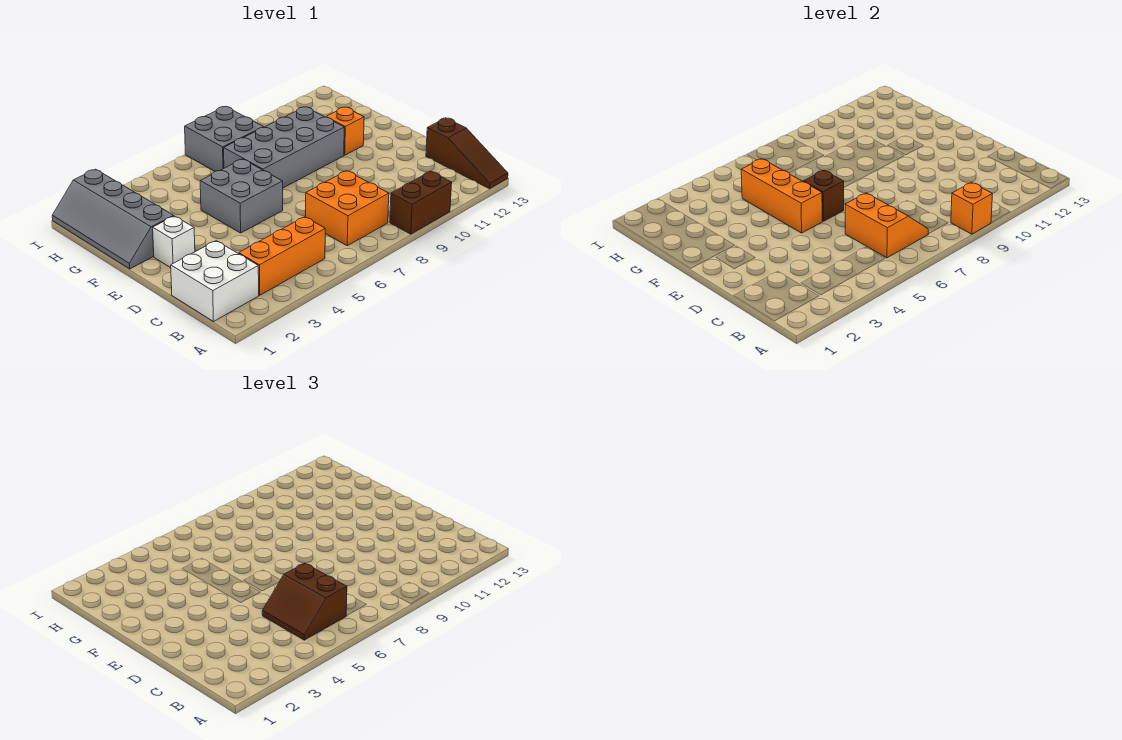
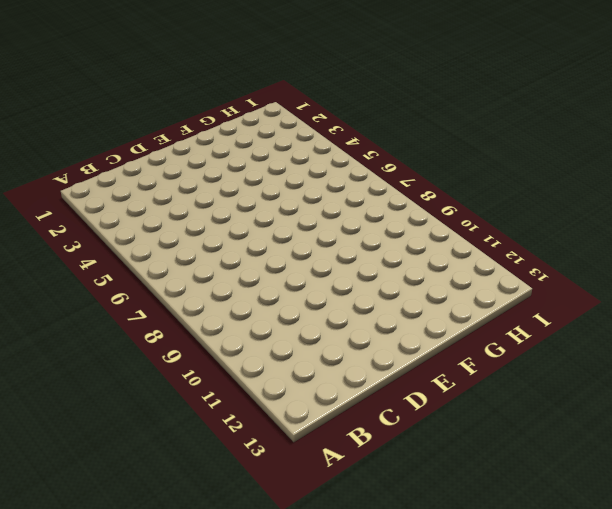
none -> brown brick A9:A10 level 1
none -> brown slope A13:C13 level 1 top C
none -> white brick B1:C2 level 1

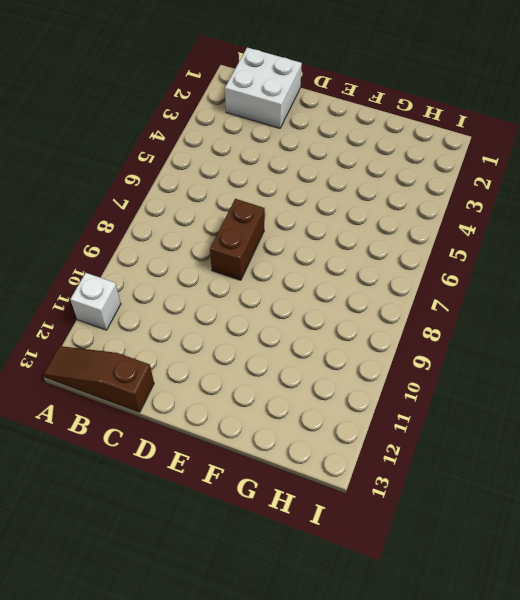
white brick A11 level 1 -> white brick E2 level 1
brown brick D7:D8 level 1 -> brown brick A9:A10 level 1
none -> orange brick B3:B5 level 1
none -> orange brick B7:C8 level 1
none -> grey brick E5:F6 level 1

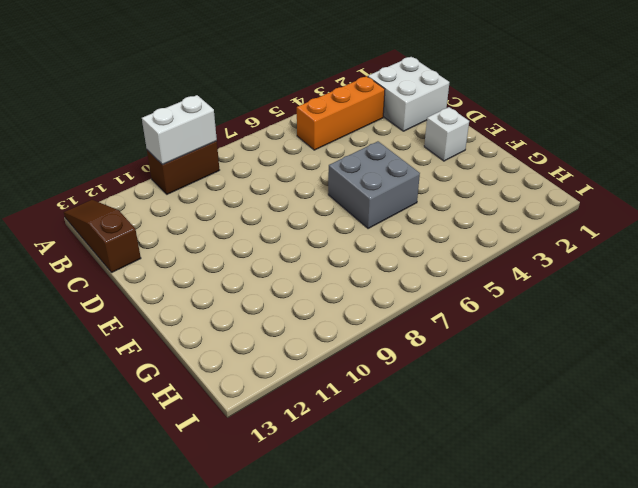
white brick A9:A10 level 2 -> orange brick A9 level 2
none -> orange brick B7:C8 level 1
none -> grey slope F1:I2 level 1 top 2
none -> grey brick F7:G10 level 1

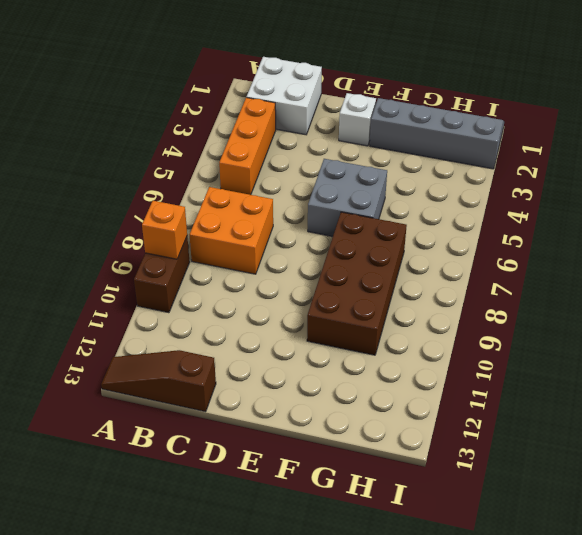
brown brick F7:G10 level 1 -> grey brick F7:G10 level 1
none -> orange brick F11 level 1
none -> grey brick H7:I8 level 1
none -> orange slope B6:C7 level 2 top 6

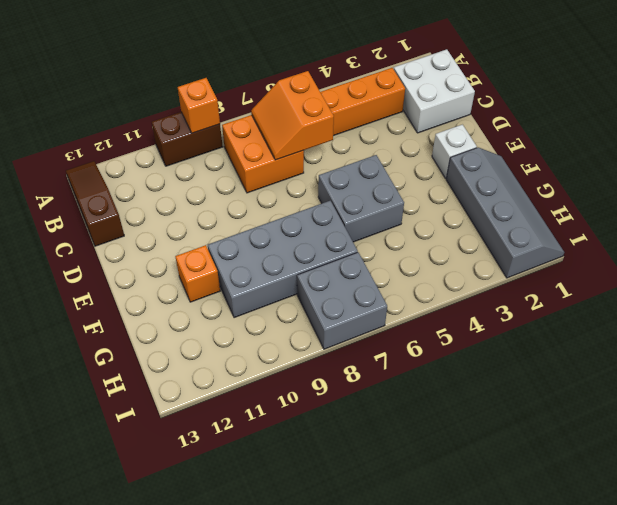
none -> orange brick E5:G5 level 2
none -> brown brick E6 level 2
none -> brown slope B5:C6 level 3 top 6

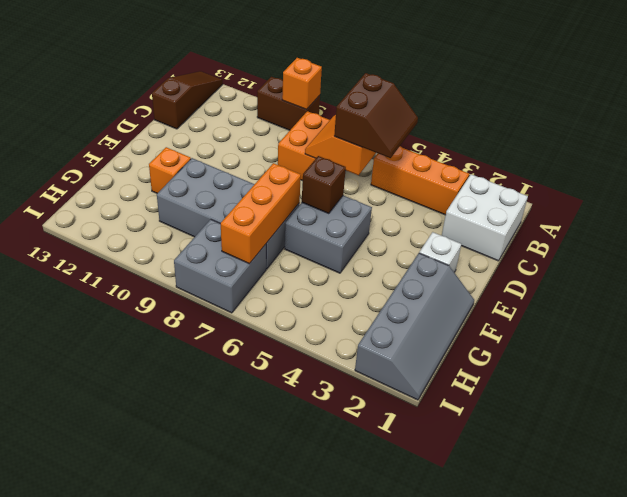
orange brick F7:H7 level 2 -> orange brick E5:G5 level 2

